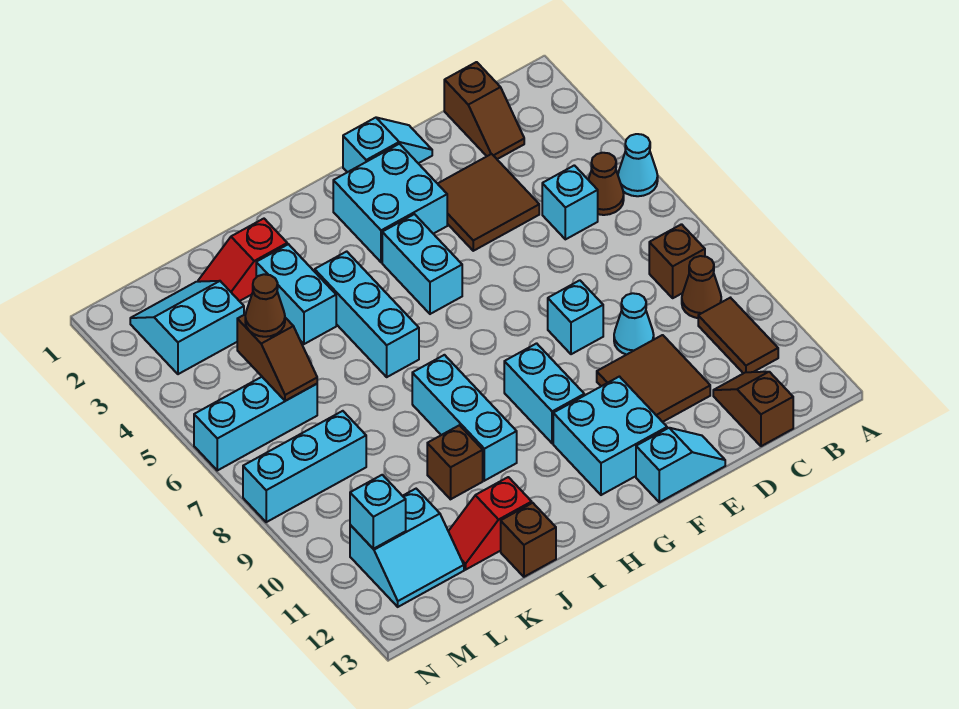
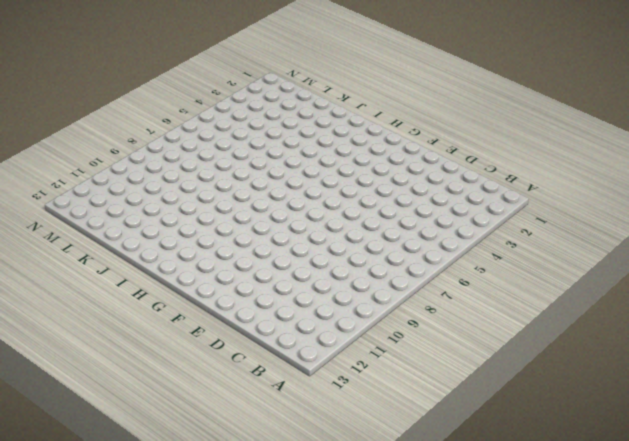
none -> cyan cone A5 level 1
none -> brown cone B5 level 1
none -> brown brick B8 level 1
none -> brown cone B9 level 1

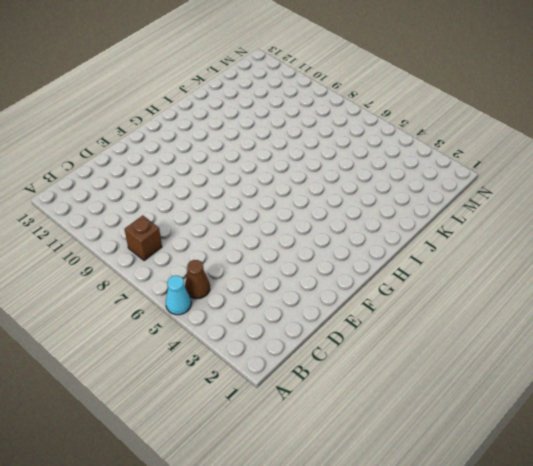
none -> brown cone B9 level 1
none -> brown tile B10:B11 level 1
none -> brown slope C1:C2 level 1 top 1
none -> cyan brick C5 level 1

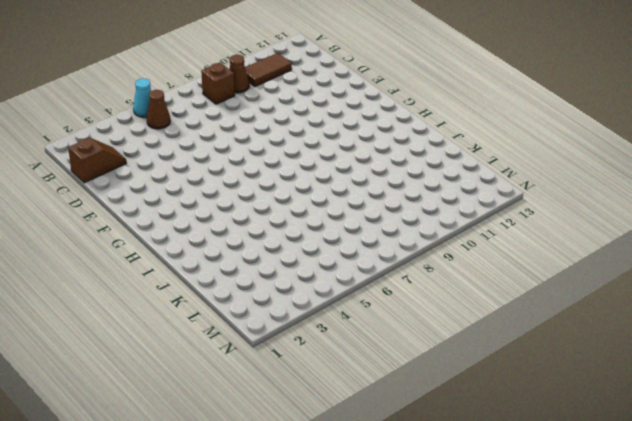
none -> cyan brick C5 level 1
none -> brown slope C12:C13 level 1 top 13
none -> brown tile D3:E4 level 1
none -> cyan cone D9 level 1

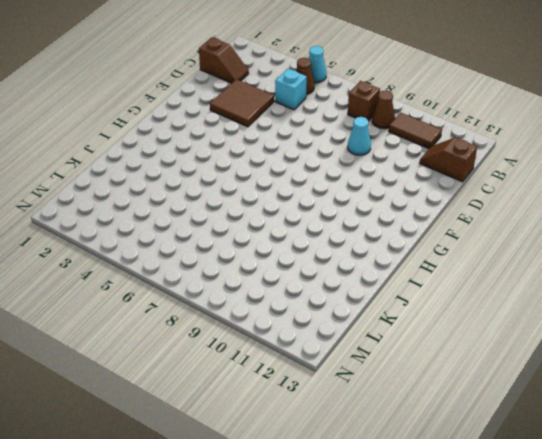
none -> brown tile D10:E11 level 1
none -> cyan slope E1:F1 level 1 top F
none -> cyan brick E8 level 1
none -> cyan slope E13:F13 level 1 top F

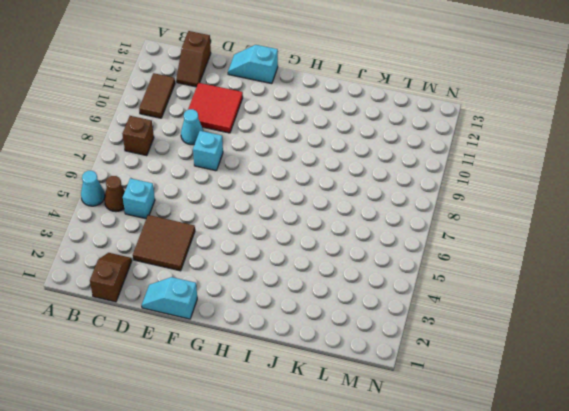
red tile D10:E11 level 1 -> brown tile D10:E11 level 1
none -> brown cone B9 level 1
none -> cyan brick F2:G3 level 1
none -> cyan brick F11:G12 level 1
none -> cyan brick G4:G5 level 1

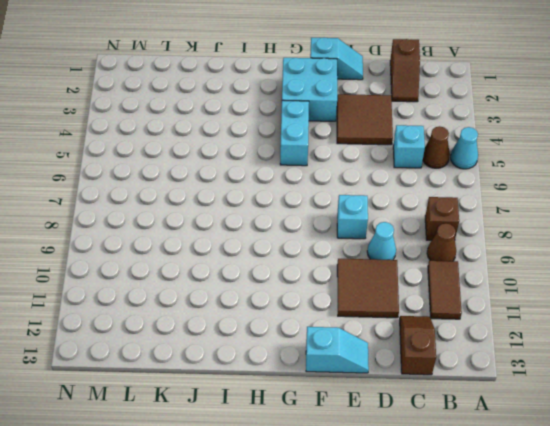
none -> cyan brick F11:G12 level 1
none -> cyan brick G9:G10 level 1
none -> cyan brick I4:I6 level 1
none -> cyan brick I8:I10 level 1

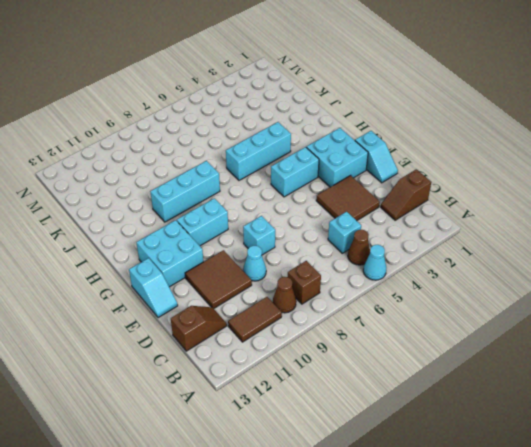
none -> red slope J2:K2 level 1 top J
none -> cyan brick J3:J4 level 1
none -> brown brick J10 level 1
none -> red slope J12:K12 level 1 top J

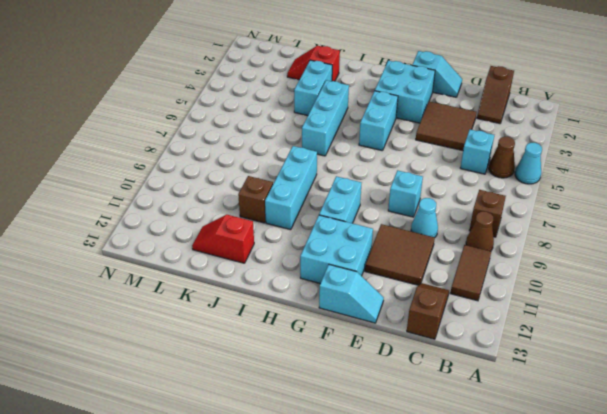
none -> brown brick J13 level 1
none -> cyan slope L2:M3 level 1 top 3
none -> cyan brick L6:N6 level 1
none -> cyan brick L8:N8 level 1

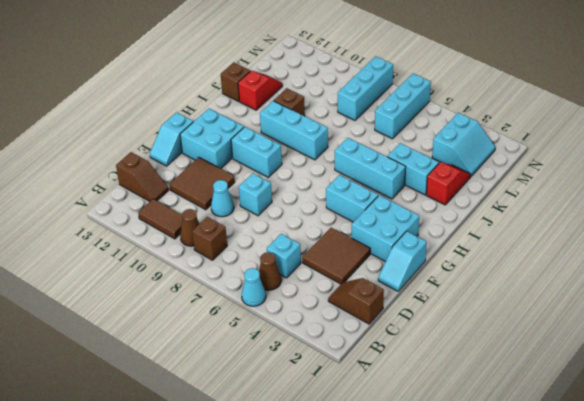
none -> cyan slope L11:M12 level 1 top 11
none -> brown slope L5:L6 level 2 top 5
none -> cyan brick M11 level 2
none -> brown cone L5 level 3

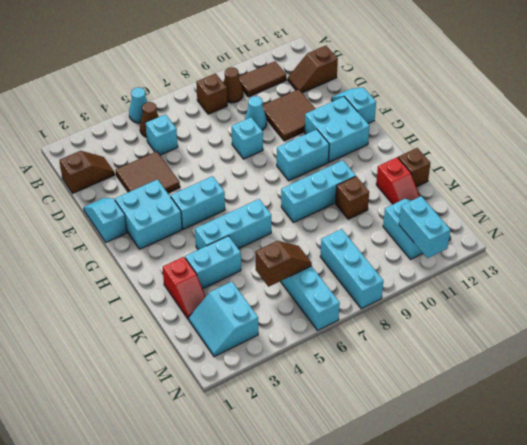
cyan brick M11:N11 level 2 -> cyan brick M11 level 2
none -> brown cone L5 level 3

